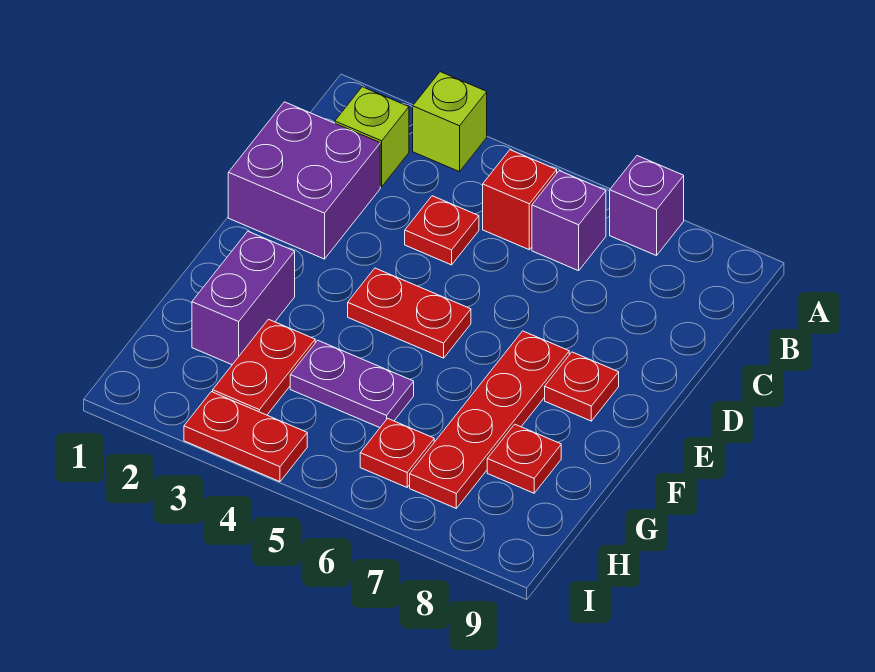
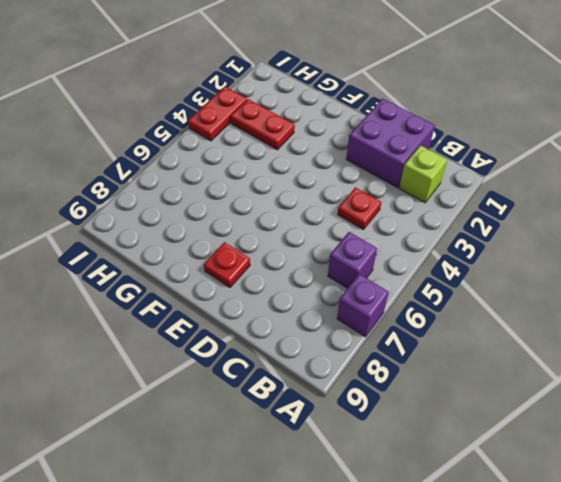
none -> lime brick A3 level 1
none -> red brick B5 level 1
none -> red plate E4:E5 level 1

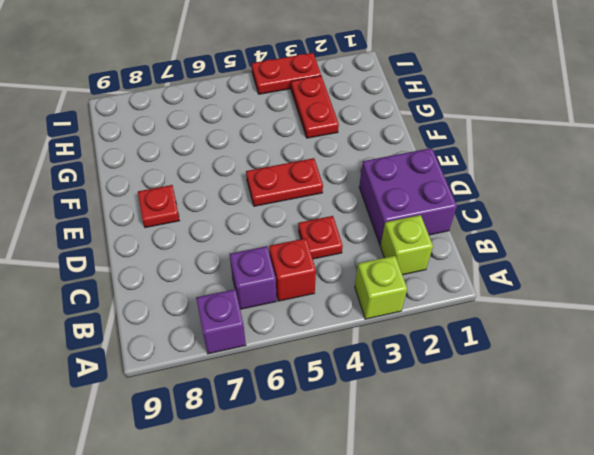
none -> red plate E7:H7 level 1
none -> purple brick F2:G2 level 1
none -> purple plate G4:G5 level 1

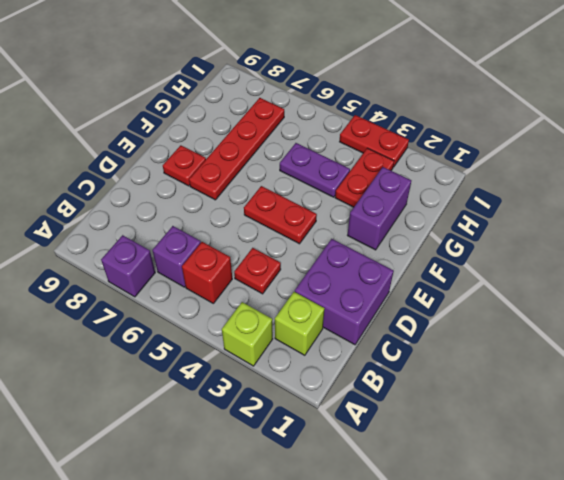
none -> red plate G8 level 1
none -> red plate H6 level 1

